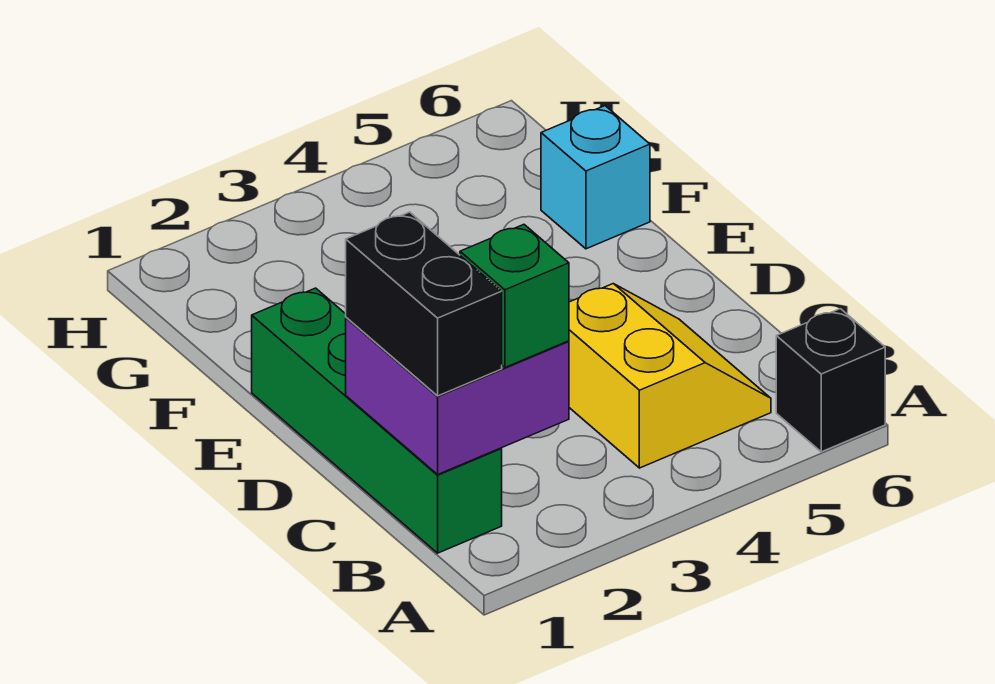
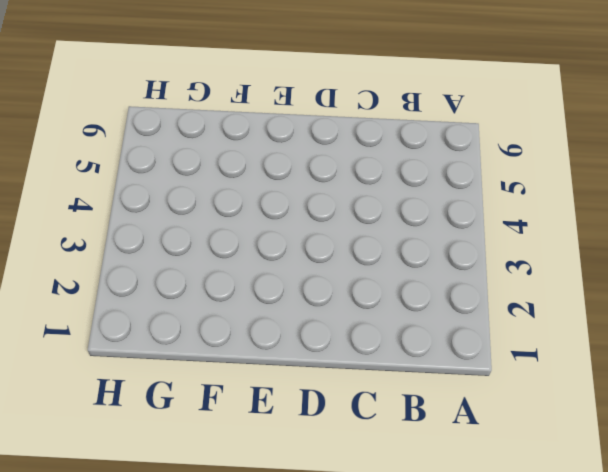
none -> black brick A6 level 1
none -> green brick B1:E1 level 1

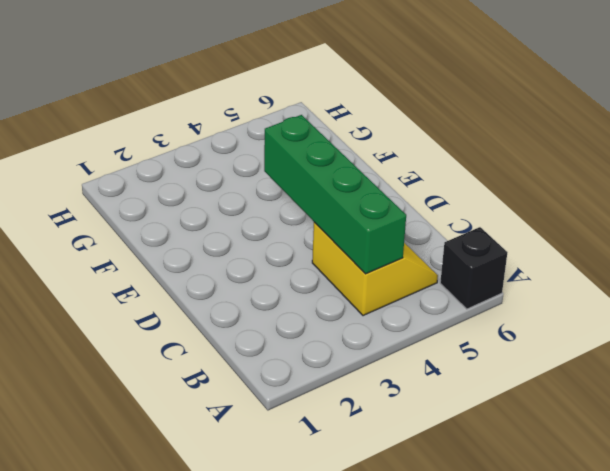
green brick B4:E4 level 2 -> green brick B1:E1 level 1
none -> cyan brick F6 level 1
none -> purple brick B1:C2 level 2

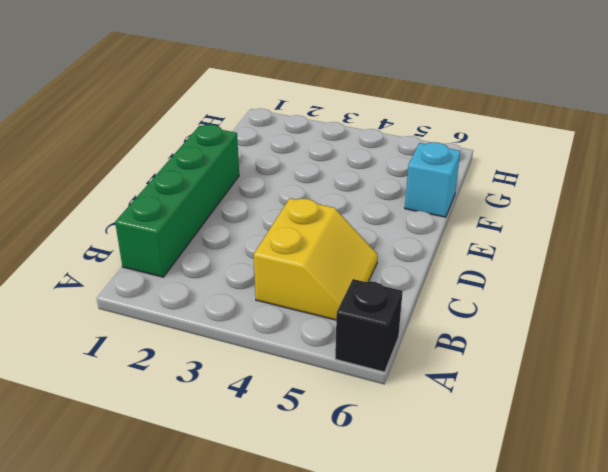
none -> purple brick B1:C2 level 2
none -> black brick B1:C1 level 3

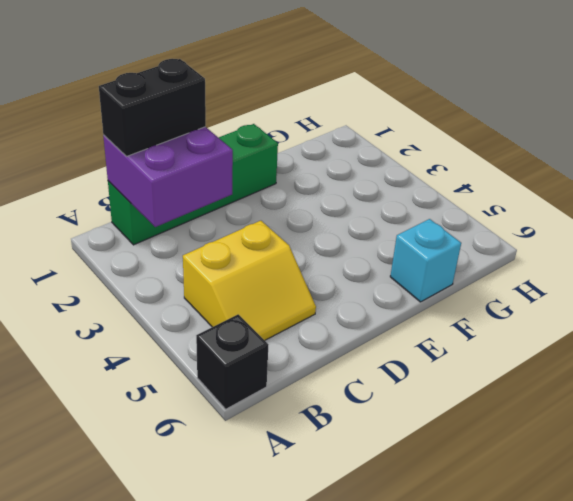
none -> green brick B2 level 3

